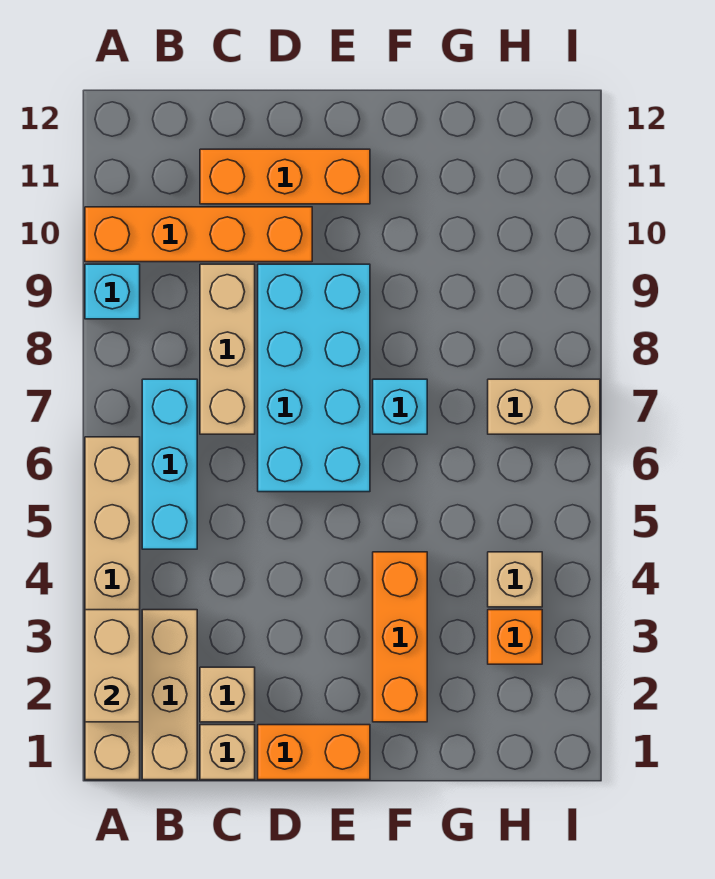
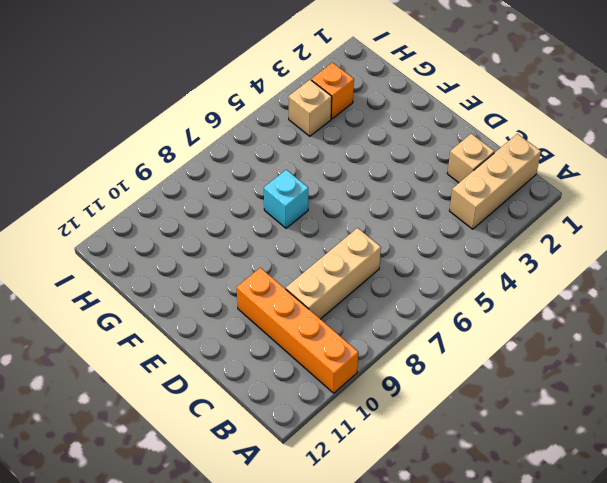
none -> tan brick A1:A6 level 1
none -> cyan brick A9 level 1
none -> cyan brick B5:B7 level 1

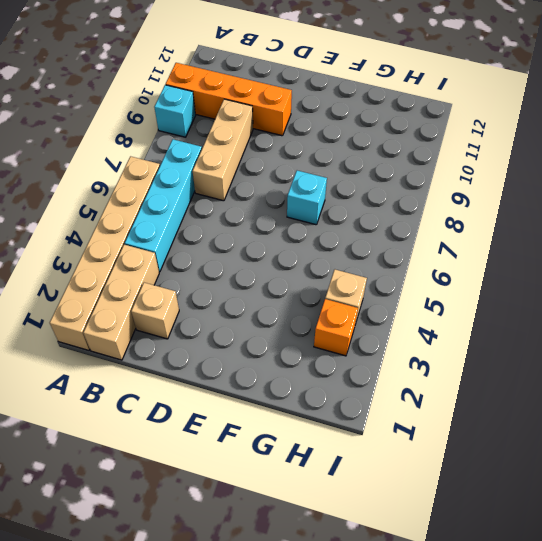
cyan brick B4:B7 level 1 -> cyan brick B5:B7 level 1
none -> tan brick C1 level 1
none -> orange brick C11:E11 level 1
none -> orange brick D1:E1 level 1

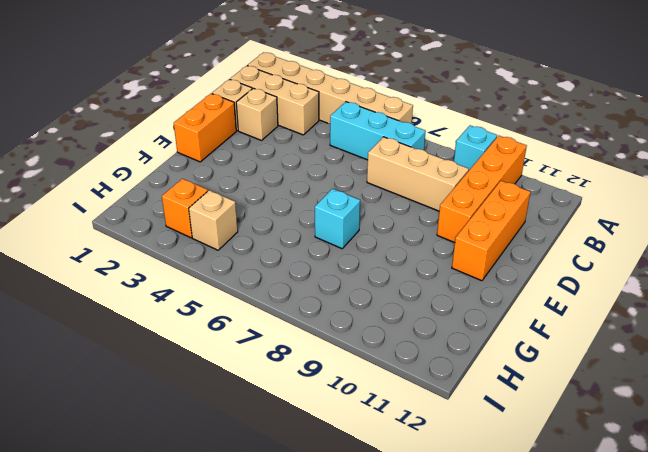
none -> cyan brick D6:E9 level 1
none -> orange brick F2:F4 level 1
none -> tan brick H7:I7 level 1

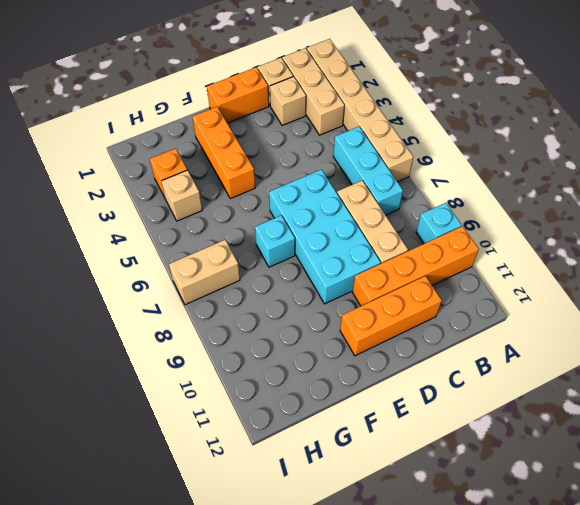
none -> tan brick A2:A3 level 2

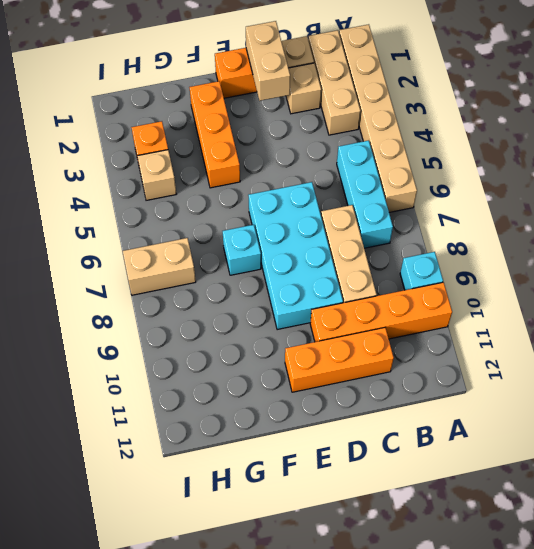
tan brick D1:D2 level 2 -> tan brick A2:A3 level 2

